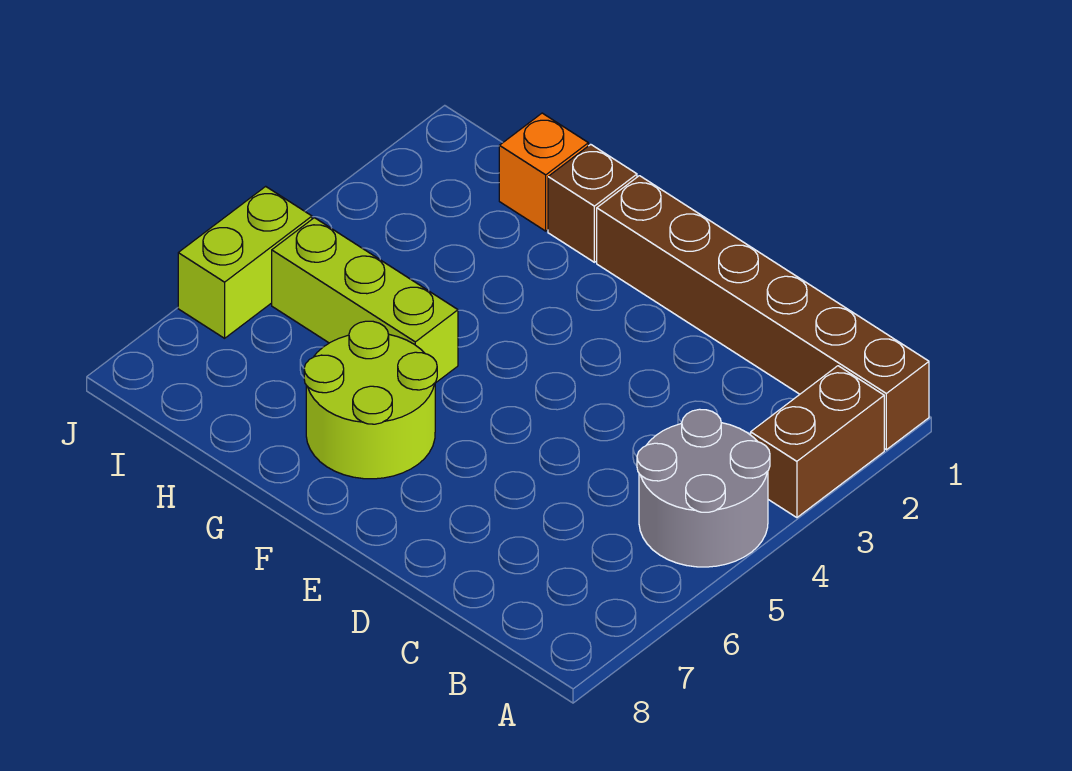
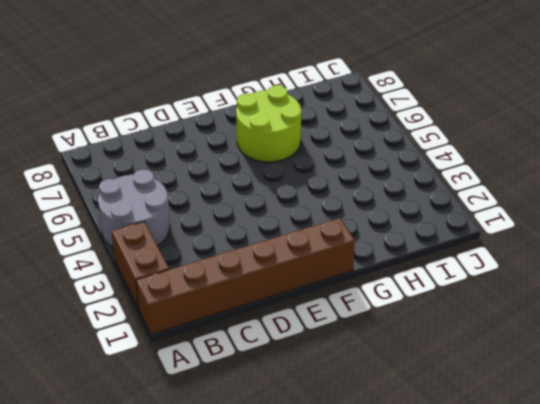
none -> brown brick G1 level 1
none -> lime brick G5:I5 level 1

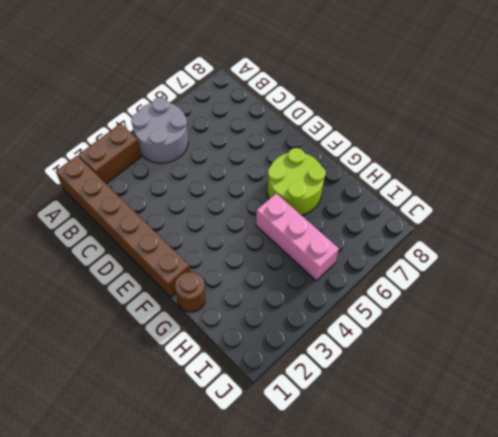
brown round brick G1 level 1 -> brown brick G1 level 1
pink brick G5:I5 level 1 -> lime brick G5:I5 level 1
none -> orange brick H1 level 1
none -> lime brick J5:J6 level 1

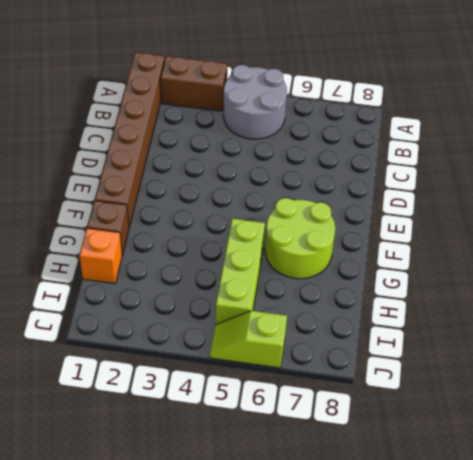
lime slope J5:J6 level 1 top 6 -> lime brick J5:J6 level 1

